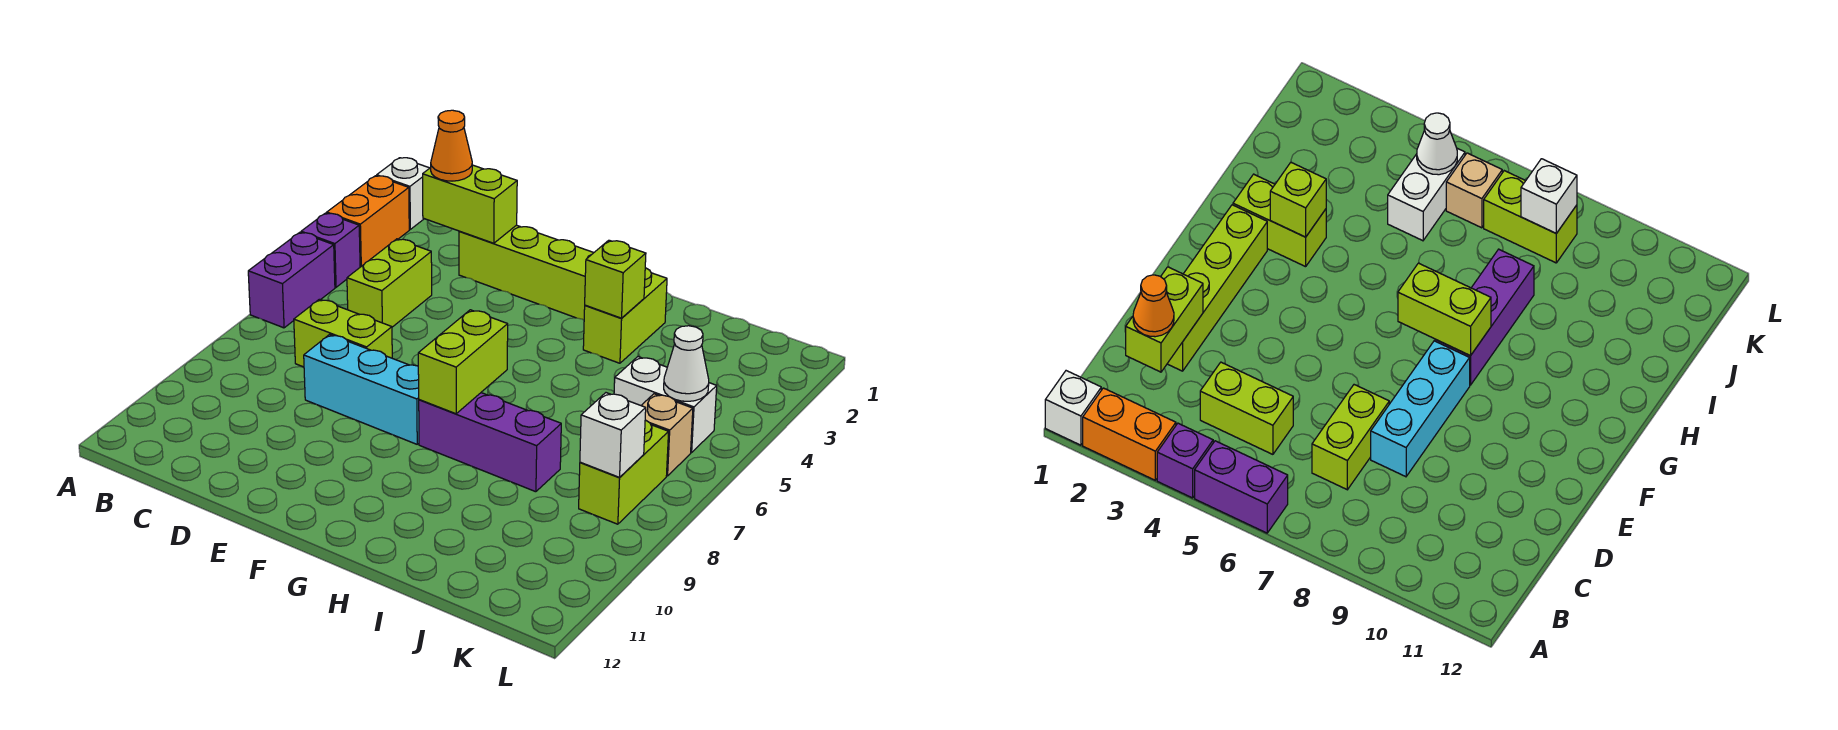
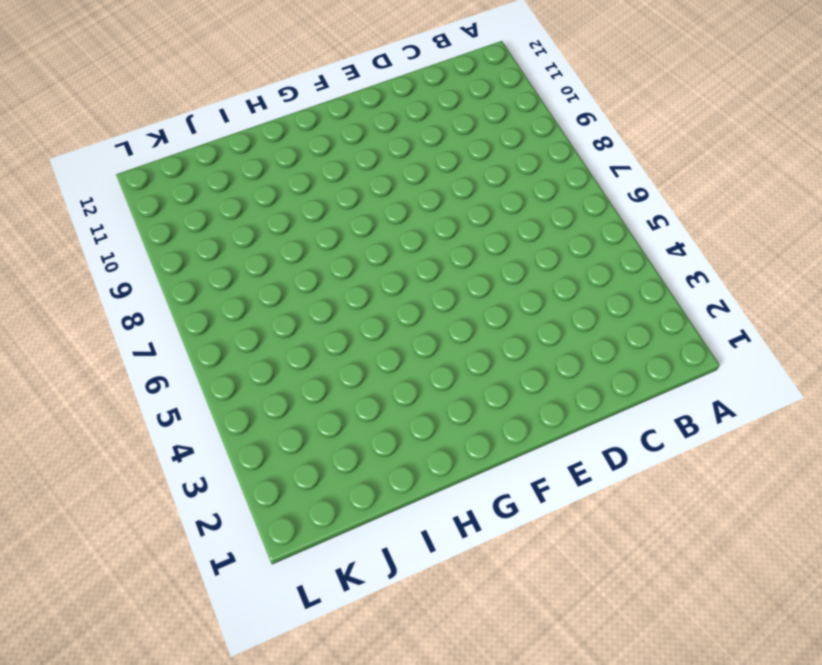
none -> white brick A1 level 1
none -> orange brick A2:A3 level 1
none -> purple brick A4 level 1

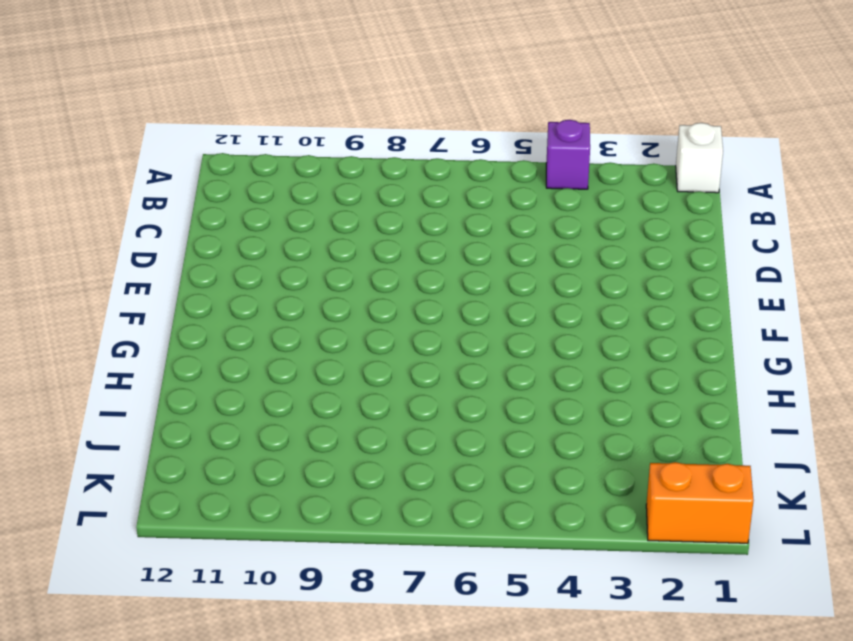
orange brick L1:L2 level 1 -> orange brick A2:A3 level 1
none -> purple brick A5:A6 level 1
none -> lime brick C4:C5 level 1
none -> lime brick C7:D7 level 1

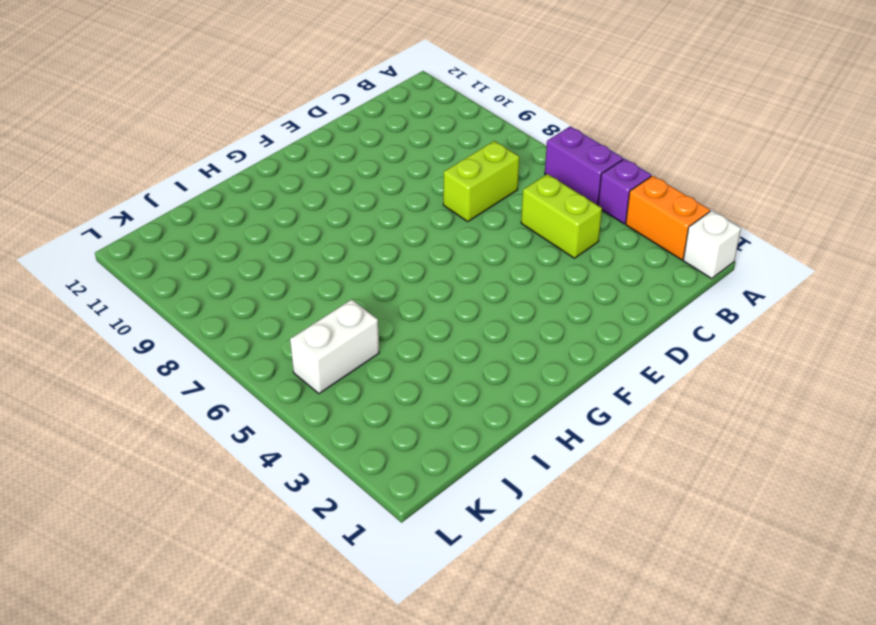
none -> lime brick D2:G2 level 1
none -> cyan brick D8:F8 level 1
none -> purple brick G8:I8 level 1

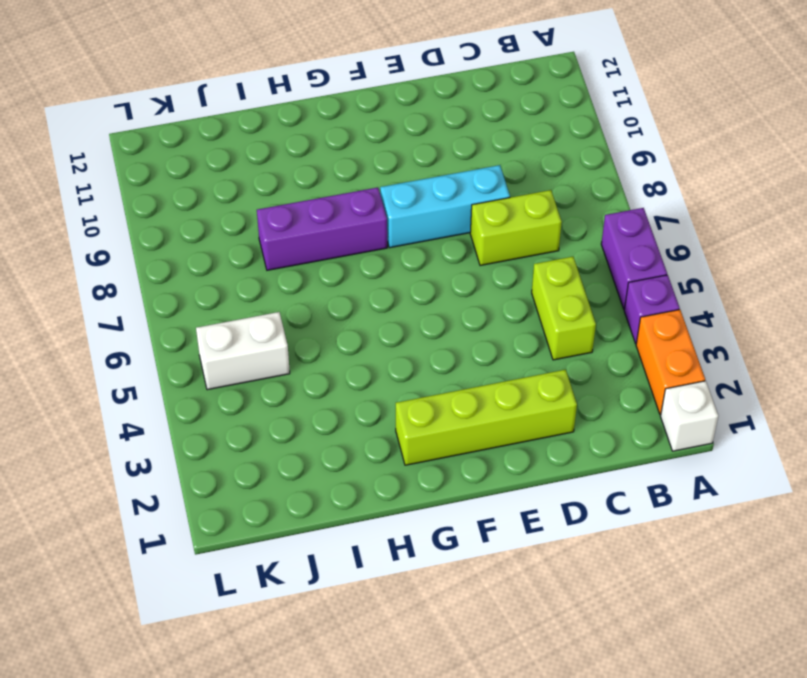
none -> lime brick H2:H3 level 1
none -> tan brick K6 level 1
none -> lime brick K7:K8 level 1

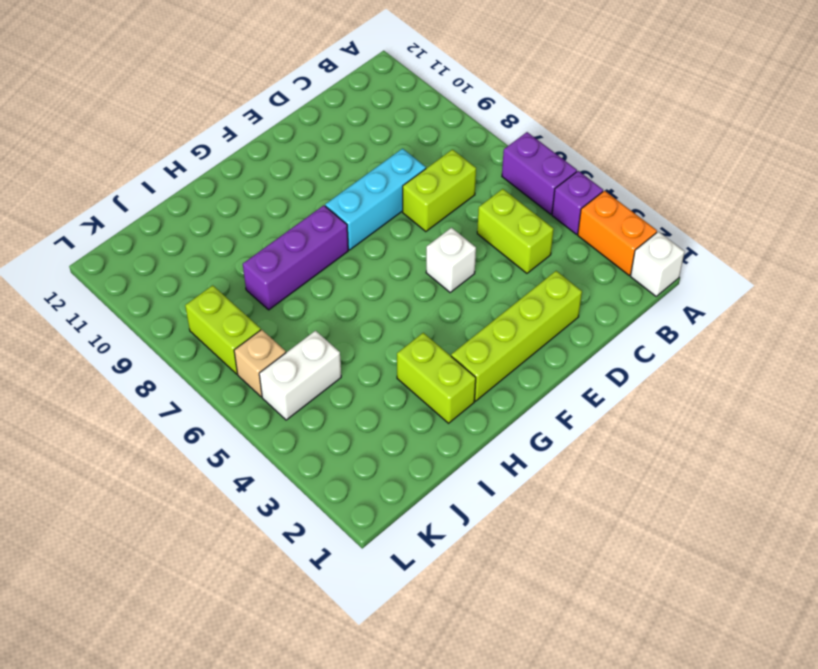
white brick E5 level 1 -> white brick K8 level 2
none -> lime brick C2:D2 level 2
none -> lime brick G7:G8 level 2
none -> lime brick H3 level 2

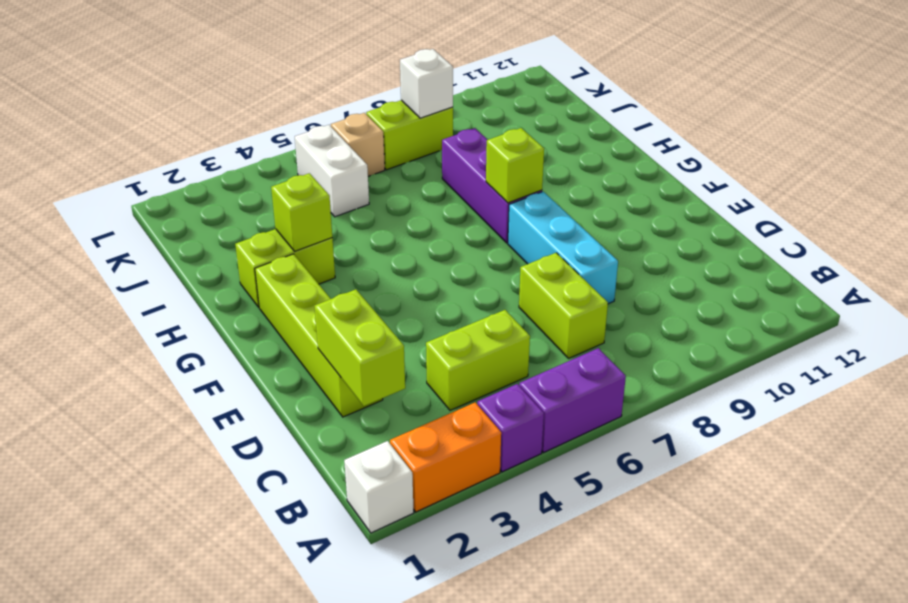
lime brick G8 level 2 -> lime brick G7:G8 level 2
none -> white cone K5 level 2
none -> orange cone C2 level 3

